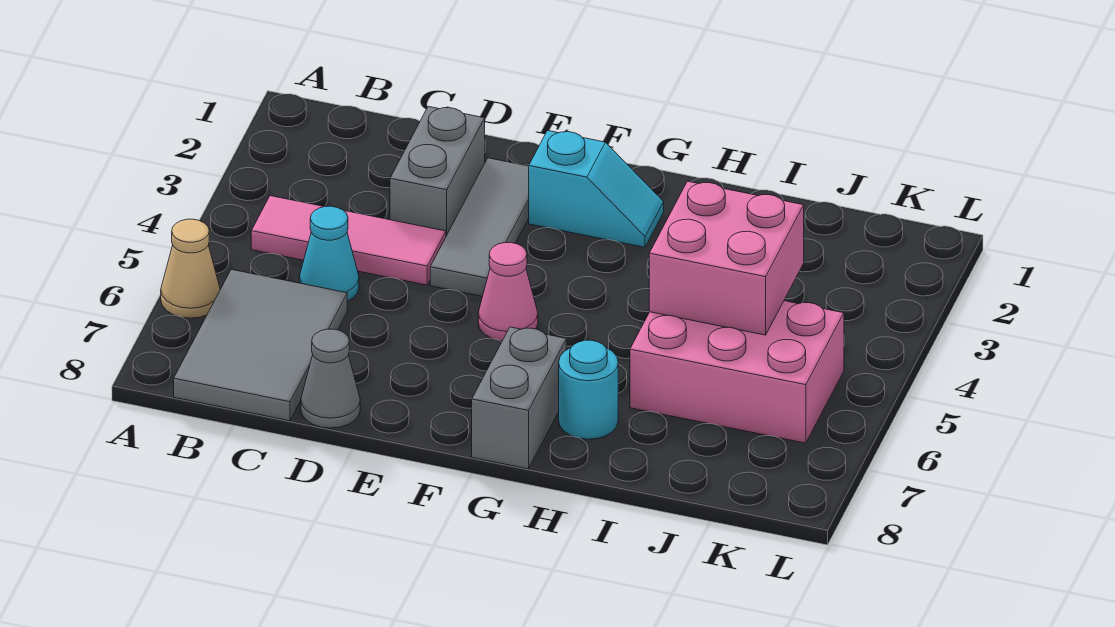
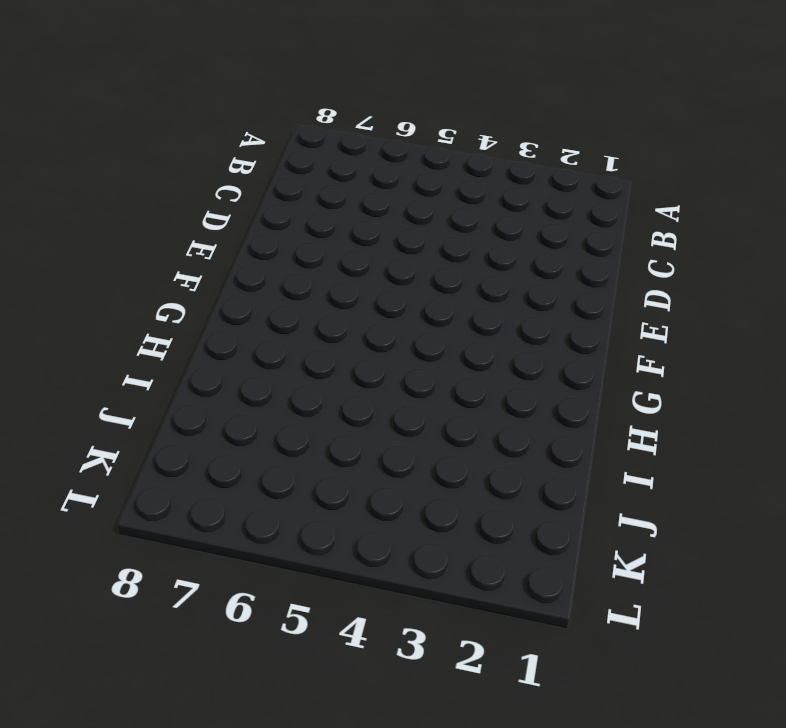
none -> tan cone A6 level 1
none -> pink tile B4:D4 level 1
none -> grey tile B6:C8 level 1

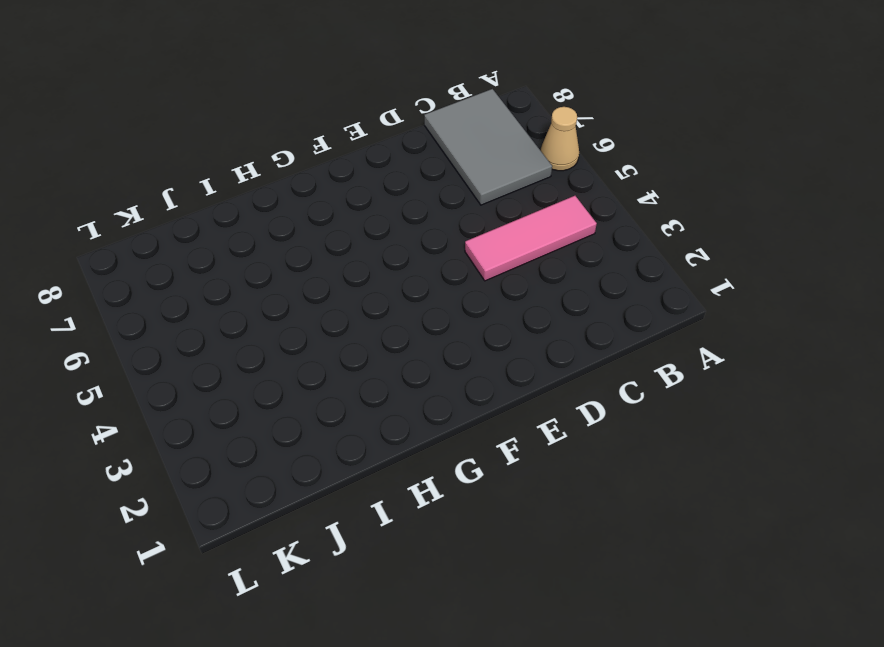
none -> cyan cone C5 level 1
none -> grey brick D2:D3 level 1
none -> grey cone D8 level 1

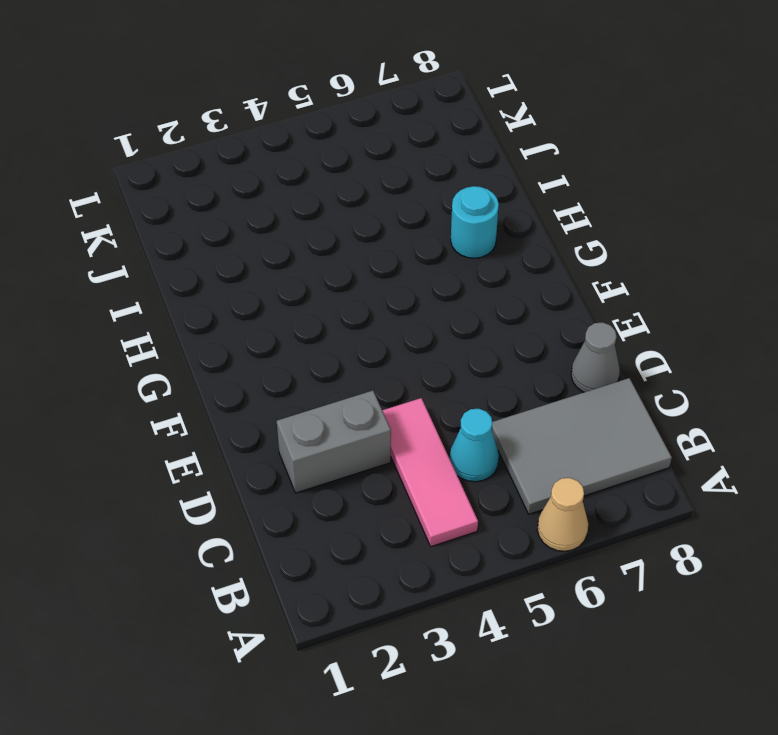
none -> grey tile E2:E4 level 1
none -> cyan slope F2:G2 level 1 top F
none -> pink cone F5 level 1

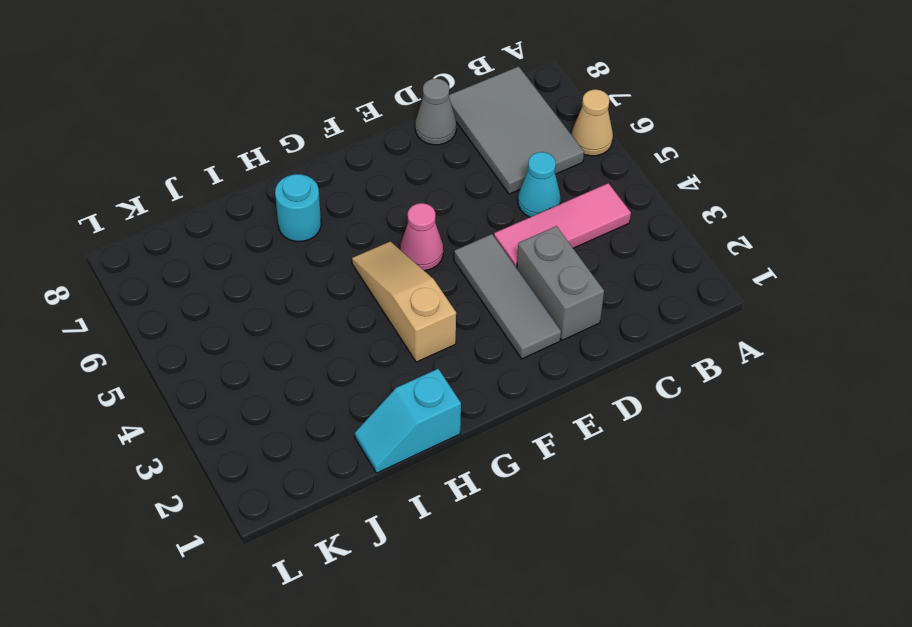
tan slope G3:G5 level 1 top 3 -> none
cyan slope H1:I1 level 1 top H -> cyan slope F2:G2 level 1 top F
none -> grey brick G7:G8 level 1
none -> pink brick I5:K6 level 1
none -> pink brick I4:J5 level 2

